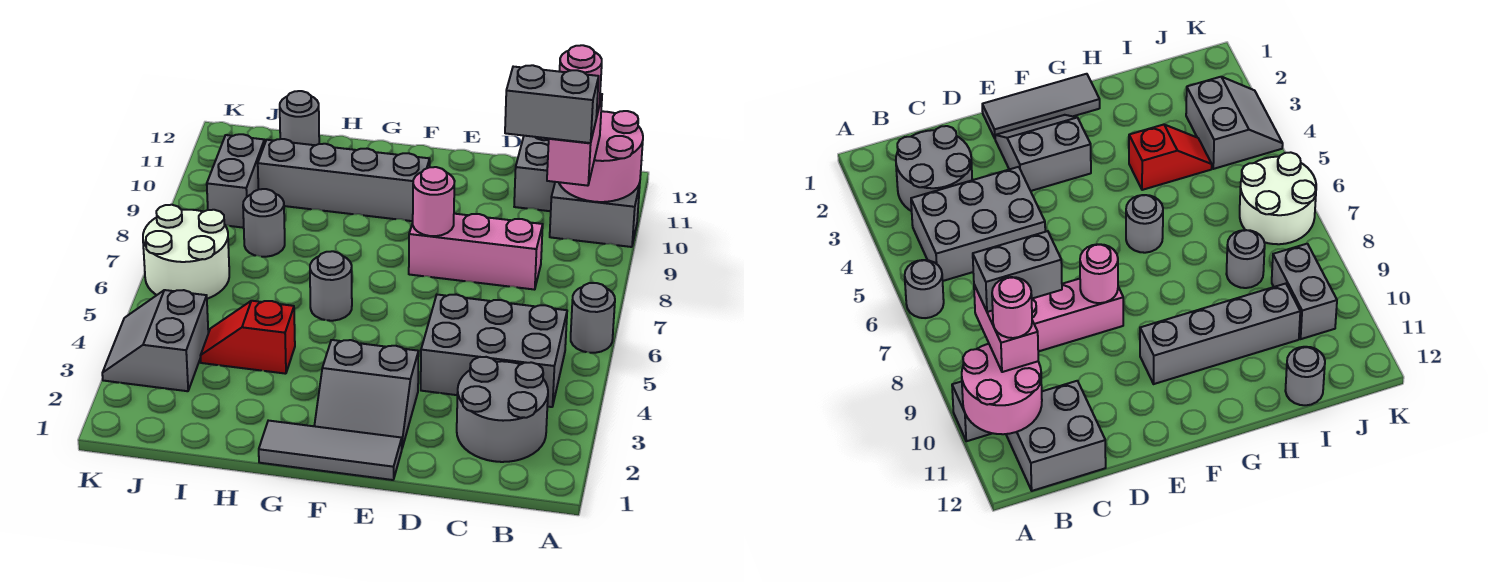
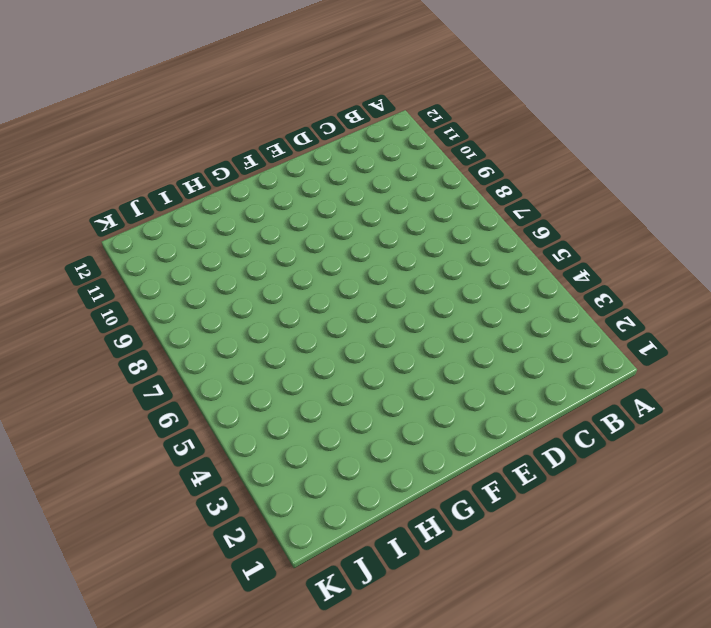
none -> grey round brick A6 level 1
none -> grey brick A10:B10 level 1
none -> grey round brick B2:C3 level 1

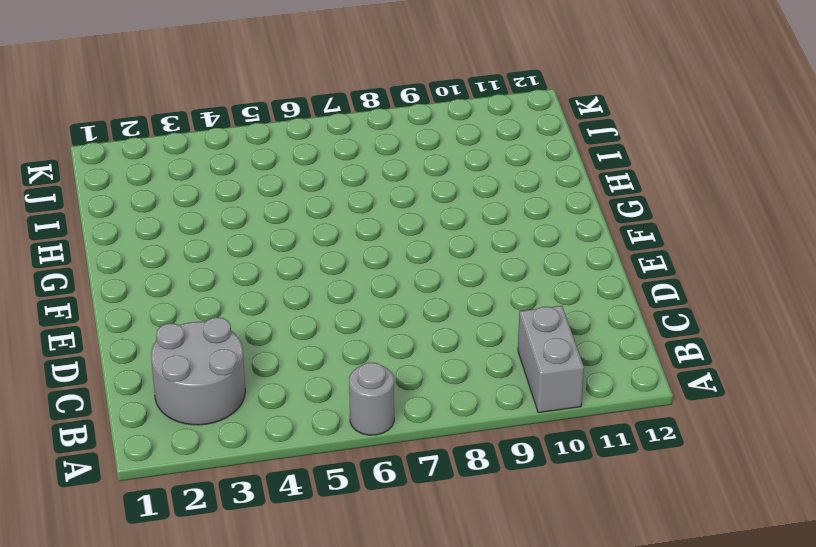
none -> grey brick B4:D5 level 1
none -> grey brick B11:C12 level 1
none -> pink brick C8:E8 level 1

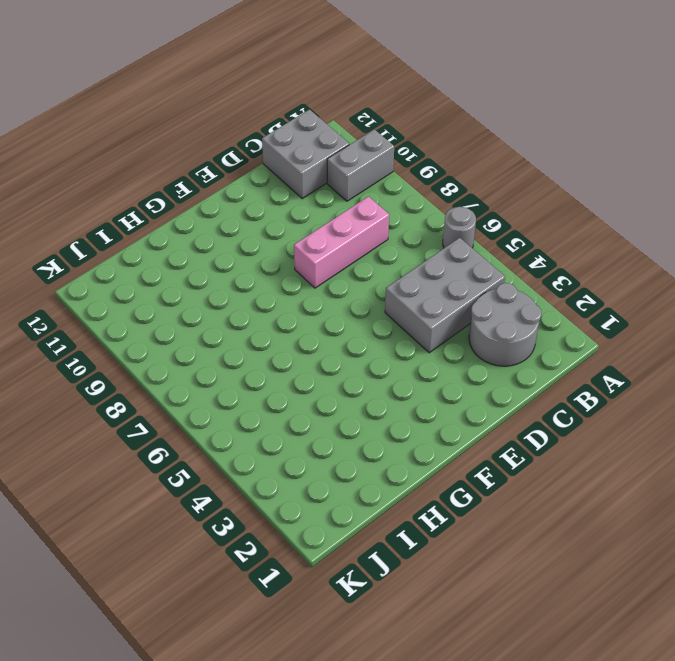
none -> grey tile E1:G1 level 1
none -> grey slope E2:F3 level 1 top 3
none -> grey brick F10:I10 level 1

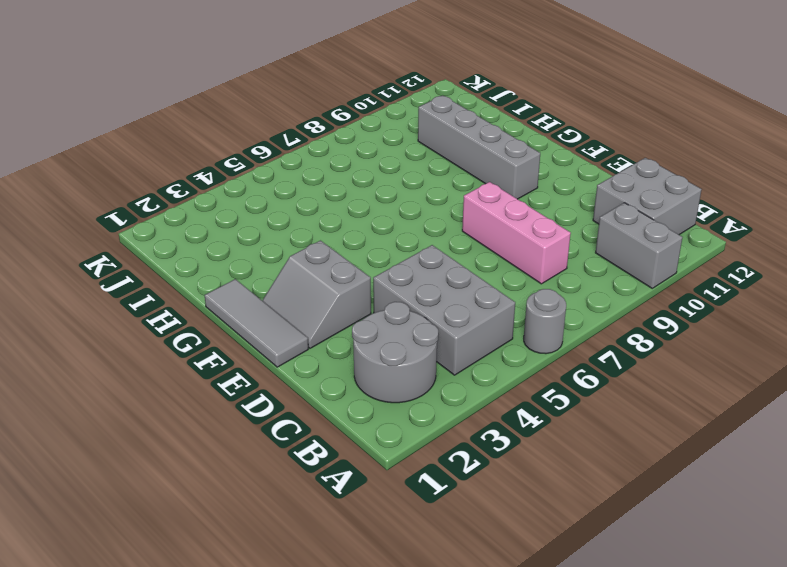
none -> grey round brick G6 level 1
none -> red slope H4:I4 level 1 top H
none -> grey round brick I8 level 1

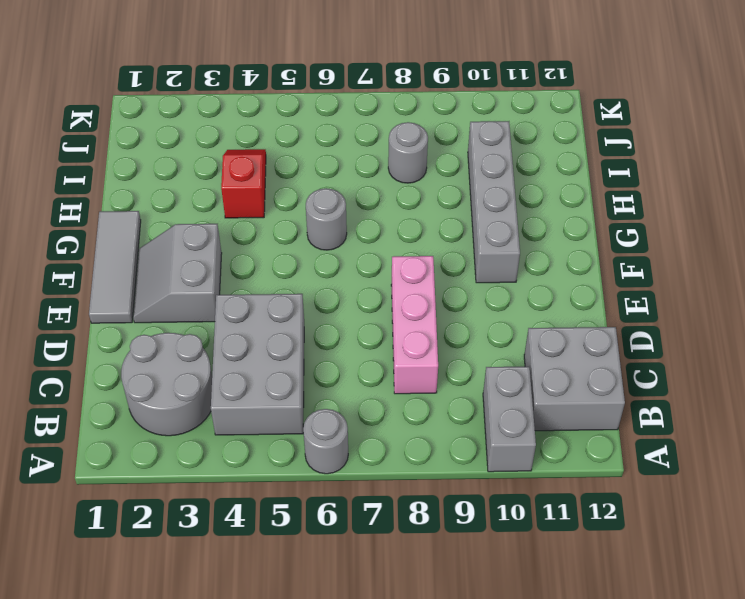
none -> grey round brick I12 level 1
none -> grey slope J3:K4 level 1 top J
none -> white round brick J6:K7 level 1

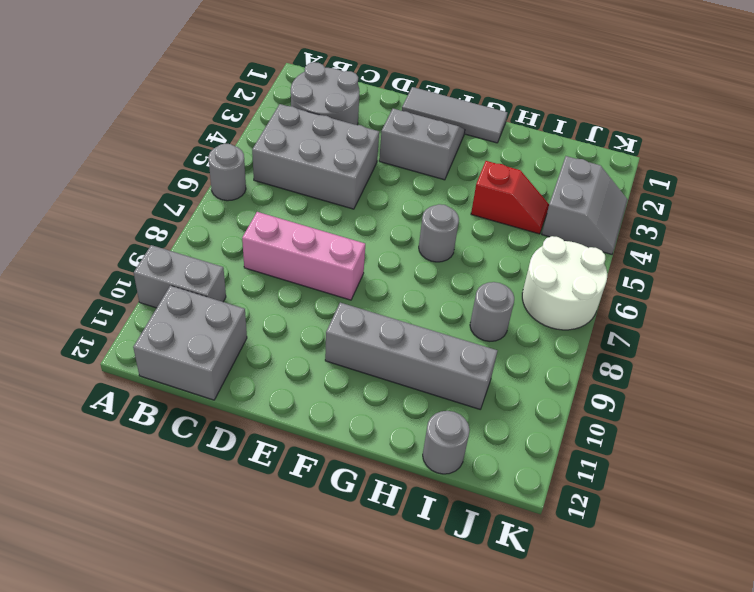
none -> grey brick J9:J10 level 1
none -> pink round brick A10:B11 level 2
none -> pink round brick E8 level 2

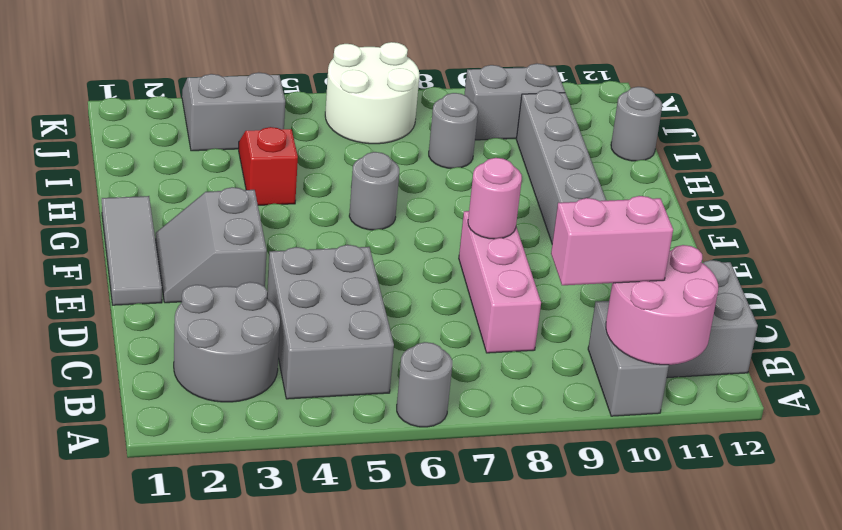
none -> grey brick B9:C9 level 4
none -> pink round brick B10 level 4

